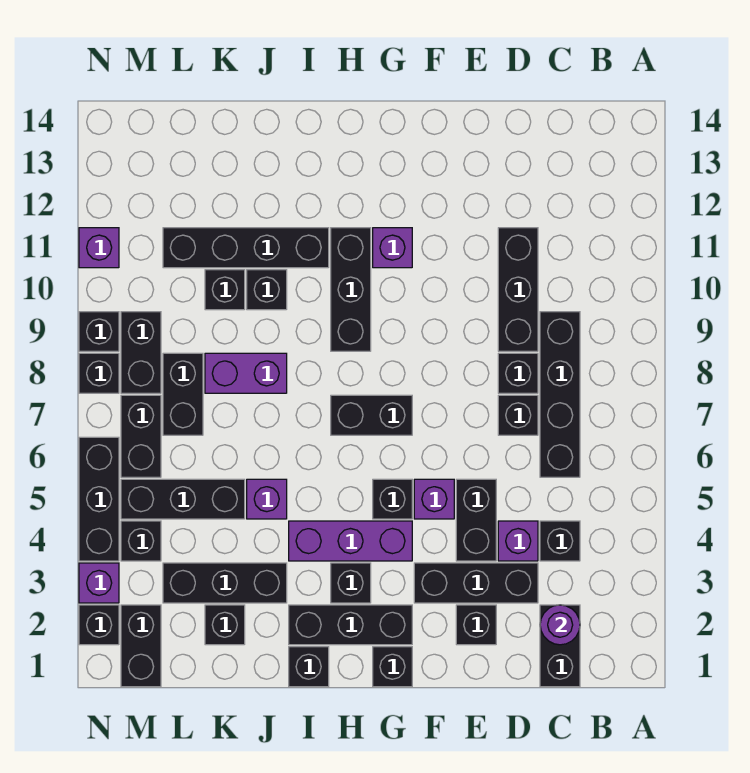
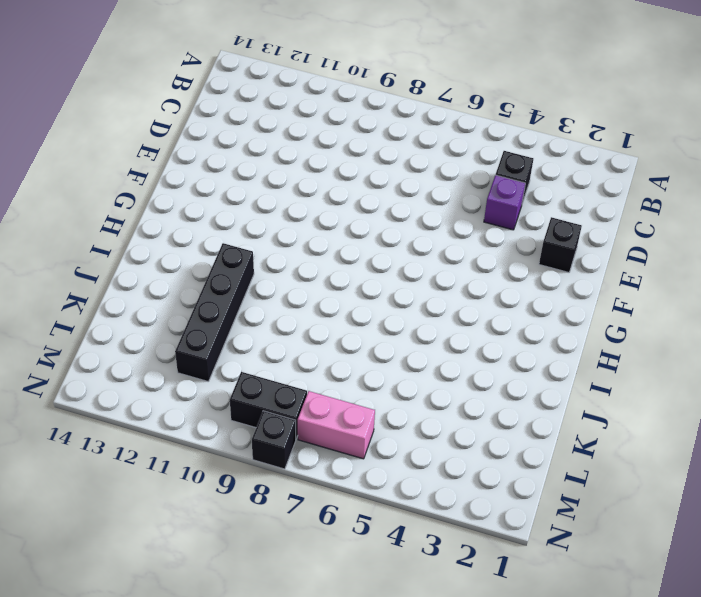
pink brick M6:M7 level 1 -> black brick M6:M7 level 1
none -> black brick C1:C2 level 1
none -> black brick C6:C9 level 1
none -> black brick D3:F3 level 1
none -> black brick D7 level 1

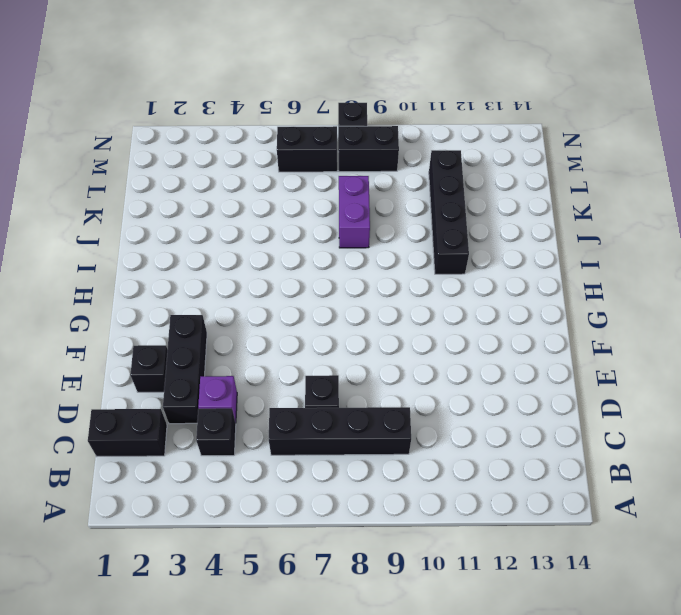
none -> black brick D8 level 1
none -> black brick D9:D11 level 1
none -> black brick E4:E5 level 1
none -> purple brick F5 level 1

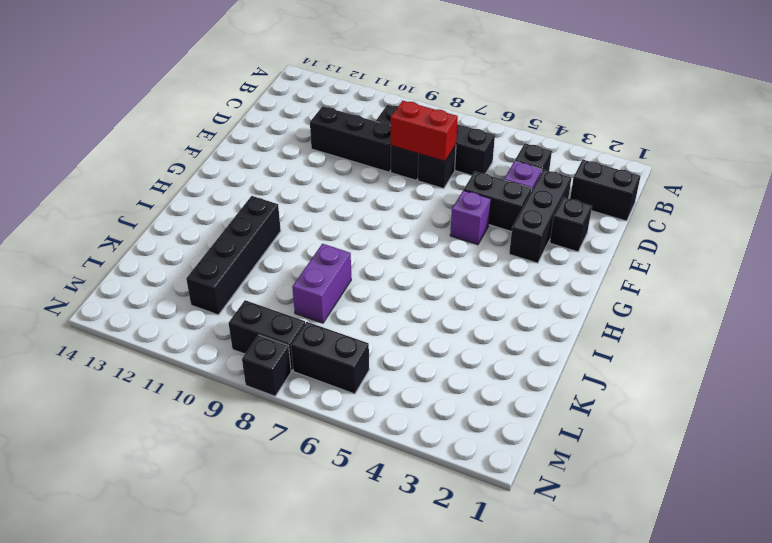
red brick D7:D8 level 2 -> none
none -> black brick G1 level 1
none -> black brick G2:I2 level 1
none -> purple brick G4:I4 level 1
none -> black brick G5 level 1

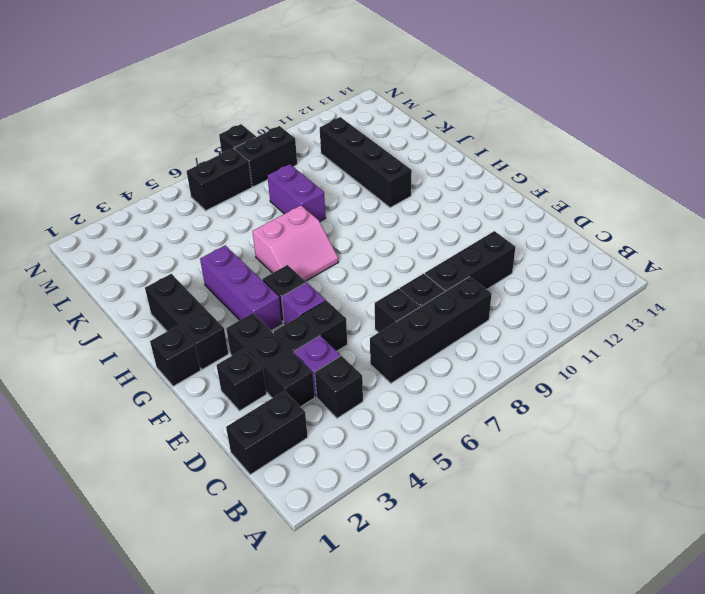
pink slope H6:I7 level 1 top I -> black brick G7:H7 level 1
none -> purple brick G11 level 1
none -> black brick H3 level 1
none -> black brick H9:H11 level 1
none -> black brick I1 level 1

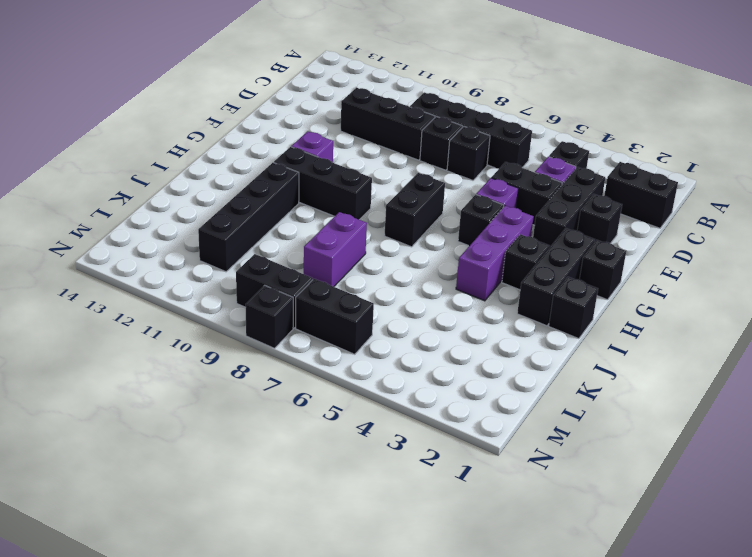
none -> black brick J3:L3 level 1
none -> purple brick J5 level 1
none -> black brick J10 level 1
none -> black brick K2 level 1

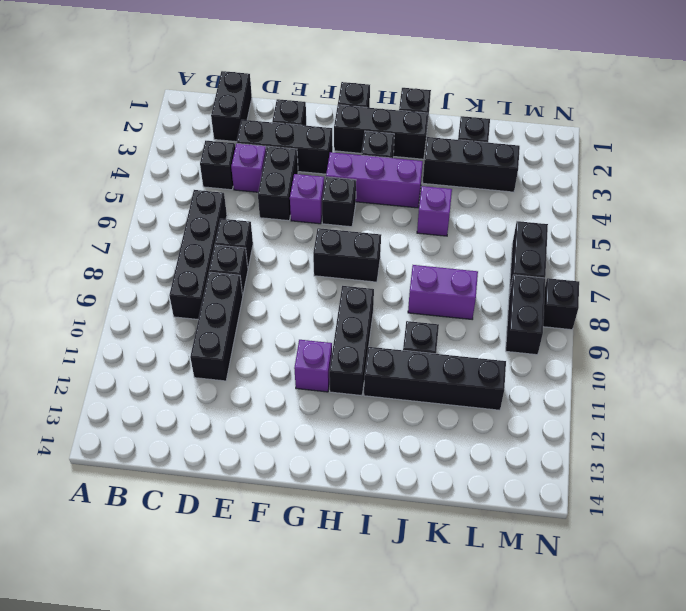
none -> black brick K5:M5 level 1
none -> black brick K10 level 1
none -> black brick L7:L8 level 1
none -> black brick M1:M2 level 1

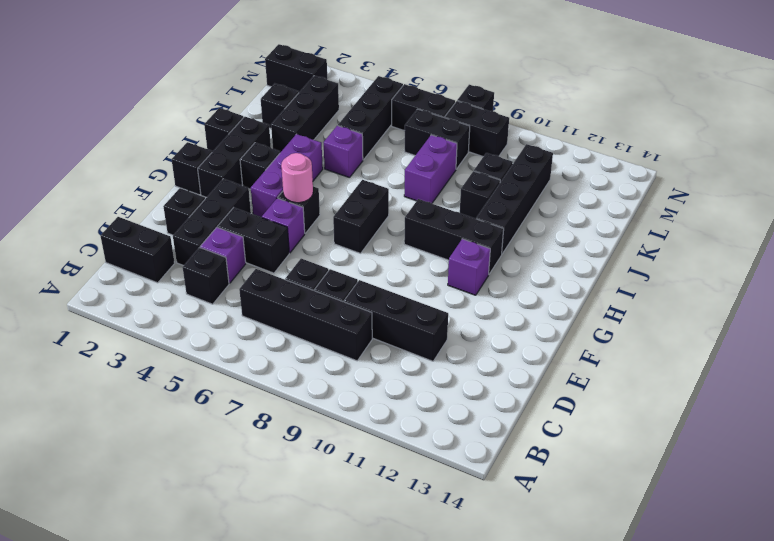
pink round brick G5 level 2 -> none
none -> black brick M4 level 1
none -> black brick N2 level 1
none -> purple brick N3 level 1
none -> black brick N4:N6 level 1

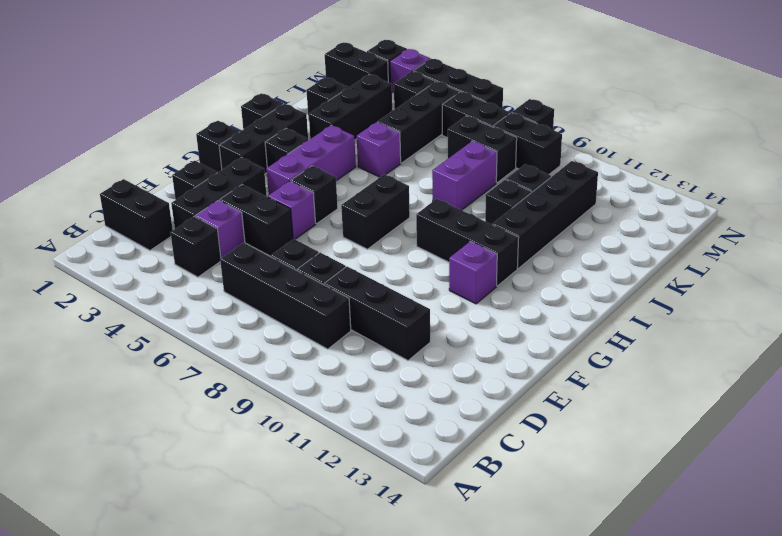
none -> black brick N9 level 1
none -> purple brick N11 level 1
none -> purple round brick C2 level 2

